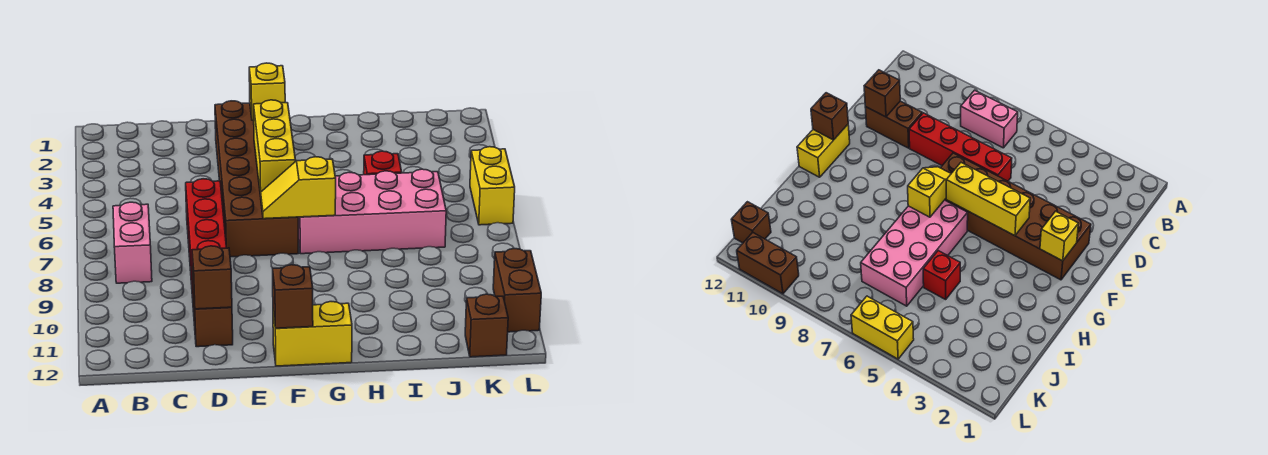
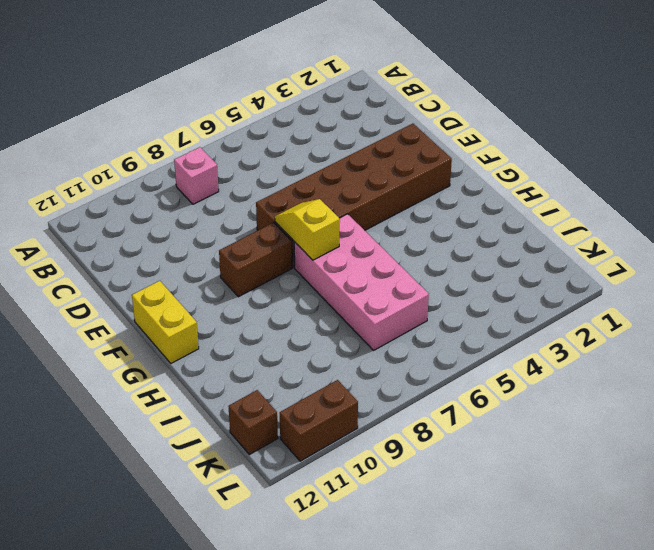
pink brick B8 level 1 -> pink brick B7:B8 level 1
brown brick F8:F9 level 1 -> brown brick D10:D11 level 1
none -> red brick D6:D9 level 1
none -> red brick I5 level 1
none -> yellow brick L5:L6 level 1

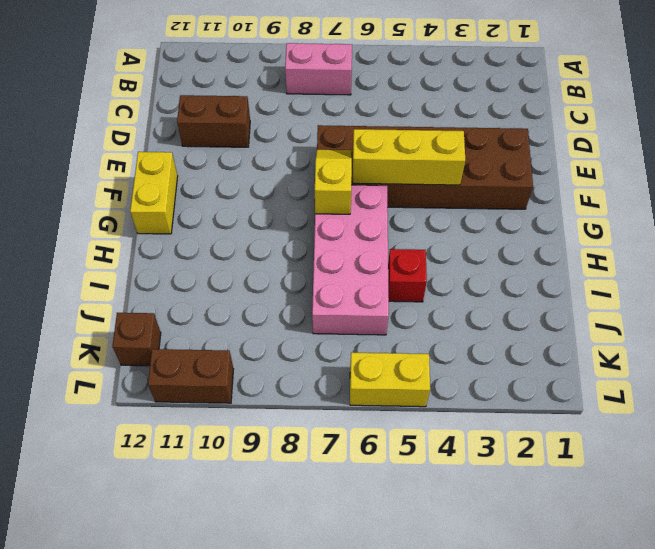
none -> red brick D6:D9 level 1
none -> brown brick D11 level 2
none -> yellow brick F2 level 2

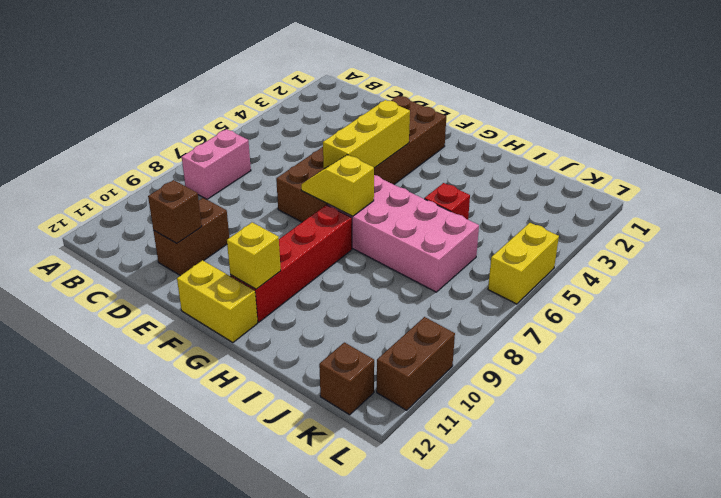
red brick G8:G11 level 1 -> red brick D6:D9 level 1
yellow brick G11 level 2 -> yellow brick F2 level 2
none -> brown brick F12 level 2

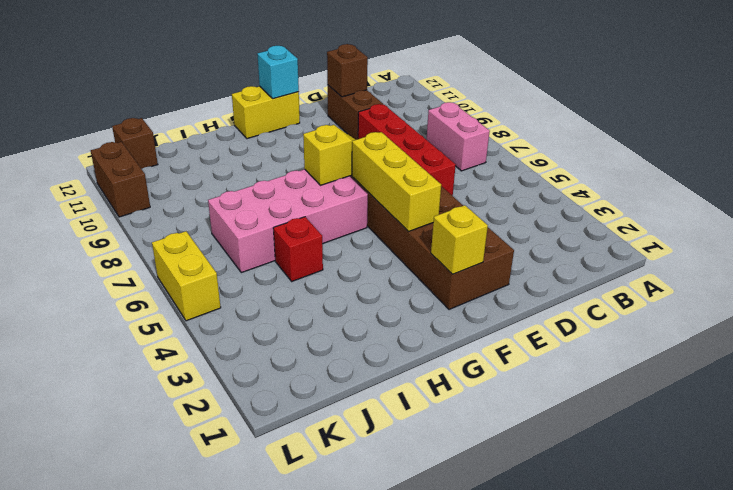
cyan brick F12 level 2 -> brown brick F12 level 2

